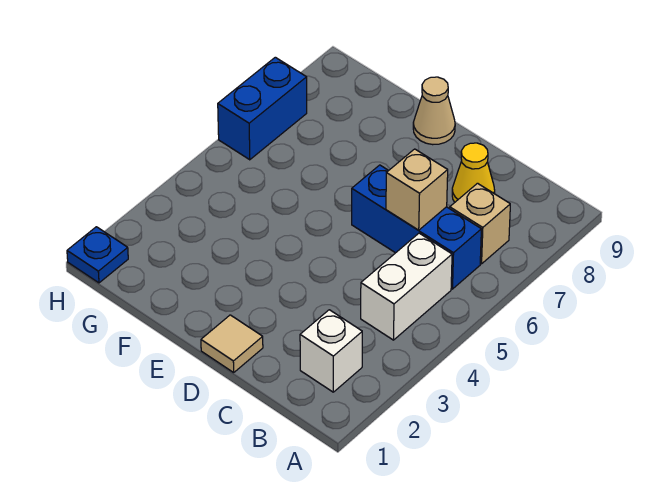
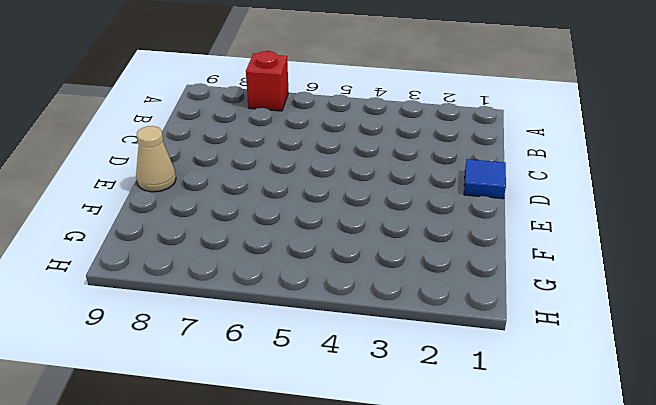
red brick A7 level 1 -> none
blue tile D1 level 1 -> tan tile D1 level 1
none -> white brick B2 level 1
none -> white brick B4:B5 level 1

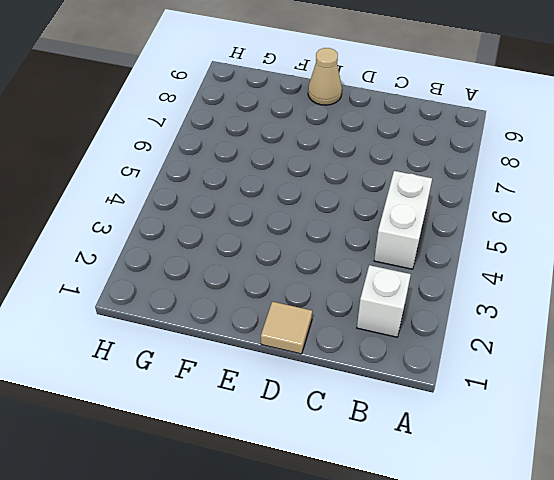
none -> blue brick B6:D6 level 1
none -> tan brick B7 level 1

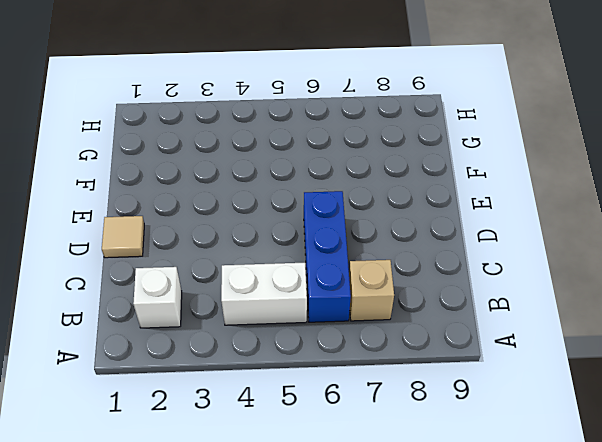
none -> yellow cone C8 level 1
none -> tan cone E9 level 1

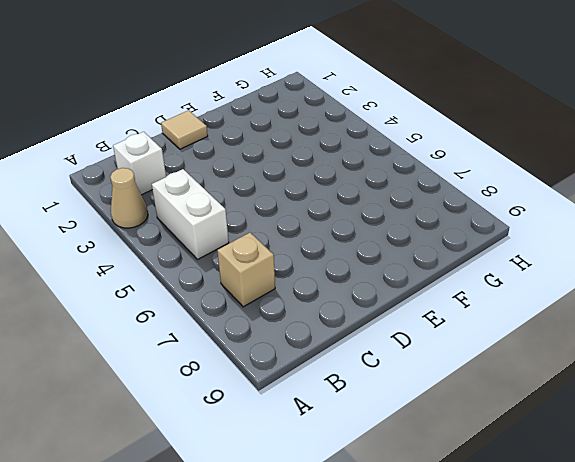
tan cone A3 level 1 -> tan cone E9 level 1
none -> blue brick B6:D6 level 1
none -> yellow cone C8 level 1

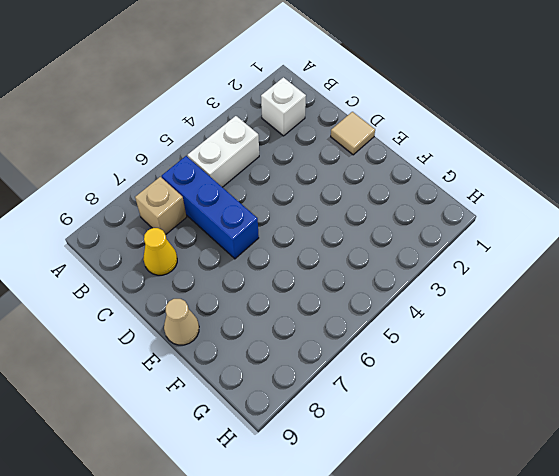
none -> blue plate H1 level 1
none -> blue brick H6:H7 level 1

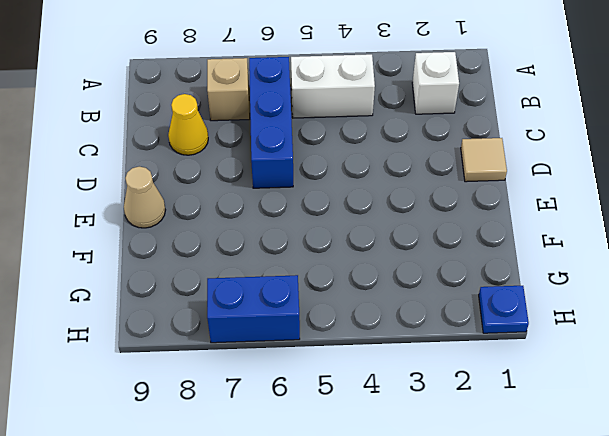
none -> tan brick C6 level 2

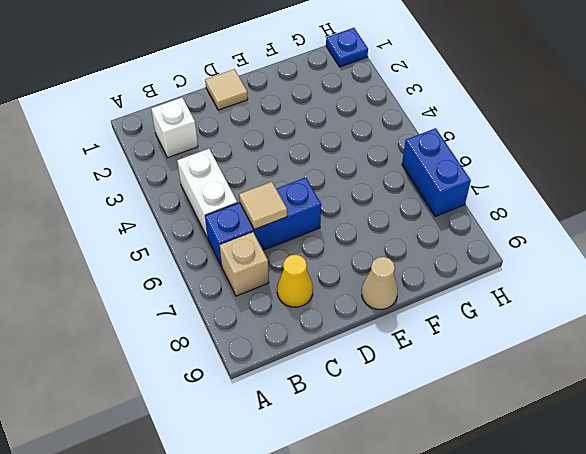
tan tile C6 level 2 -> tan brick C6 level 2

